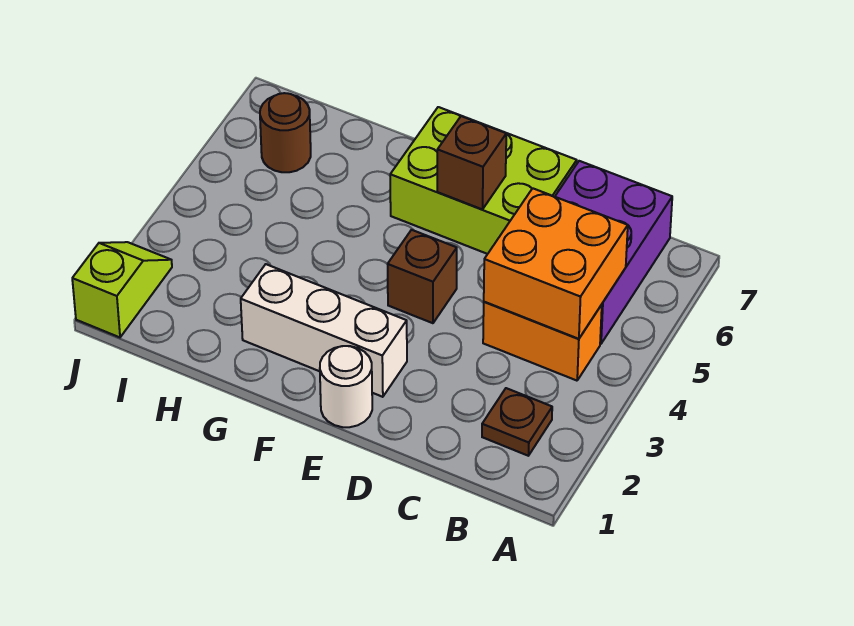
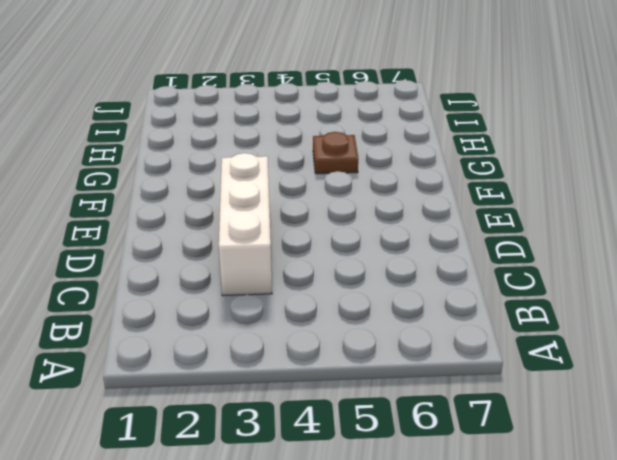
white brick C3:E3 level 1 -> white brick E2:G2 level 1
brown plate G5 level 1 -> brown plate B2 level 1
none -> orange brick B4:C4 level 1
none -> purple brick B5:C7 level 1

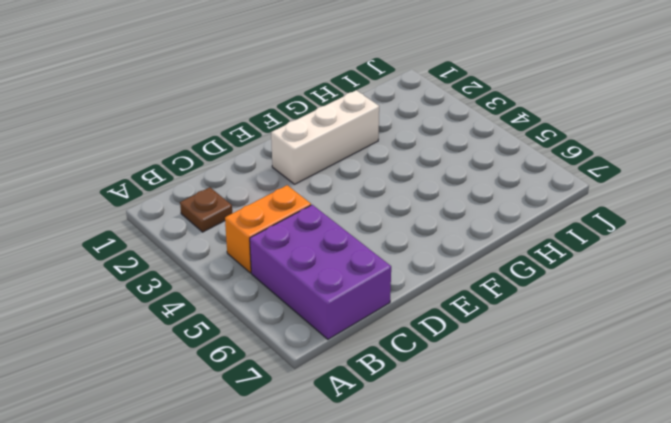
none -> lime brick D6:F7 level 1
none -> white round brick E1 level 1

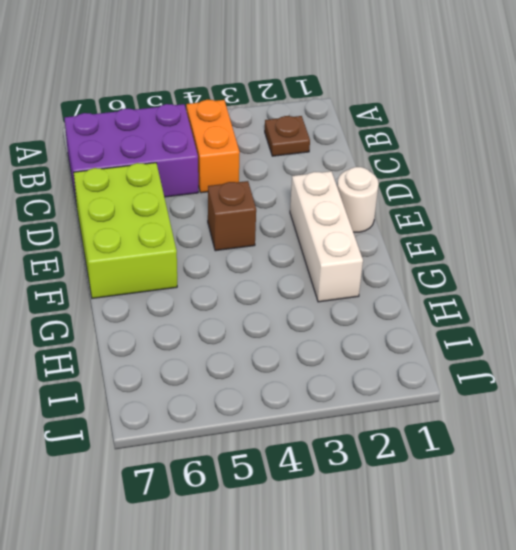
none -> brown round brick I6 level 1
none -> lime slope J1:J2 level 1 top 1

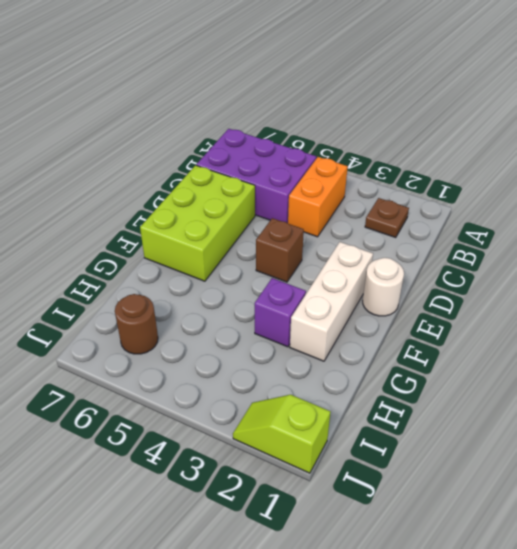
purple brick G3 level 1 -> none
none -> orange brick B4:C5 level 2
none -> brown brick E6 level 2

